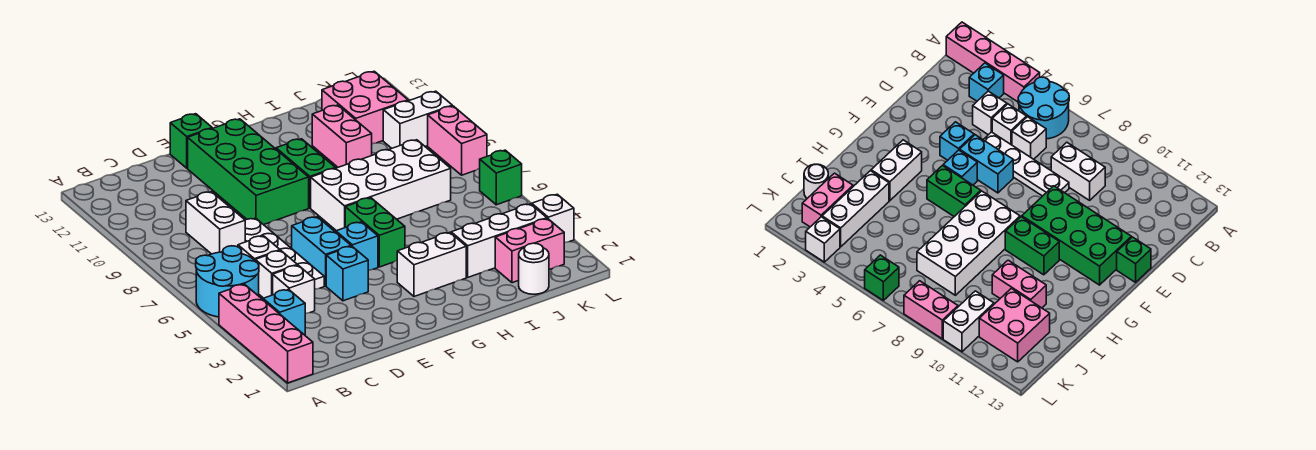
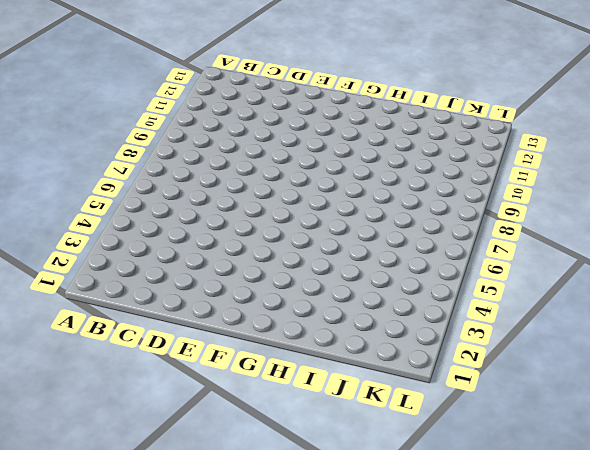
none -> pink brick A1:A4 level 1
none -> cyan round brick A5:B6 level 1
none -> cyan brick B3 level 1

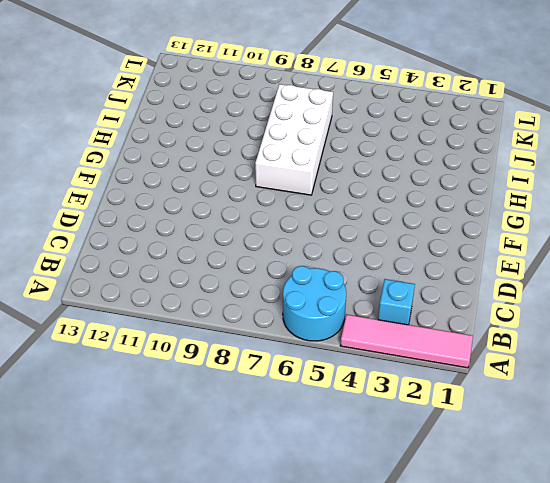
pink tile A1:A4 level 1 -> pink brick A1:A4 level 1
none -> white brick C4 level 1
none -> white brick C5 level 1
none -> white brick C6 level 1

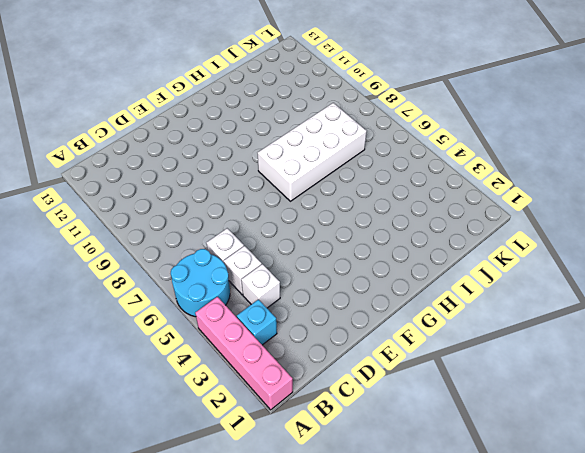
none -> white brick C8:C9 level 1
none -> white plate D5:D8 level 1
none -> cyan brick E4 level 1

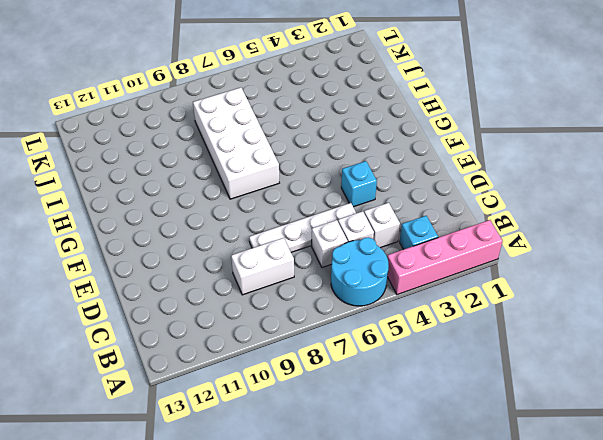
none -> cyan brick E5:E6 level 1
none -> green brick E9:F12 level 1
none -> green brick E13 level 1

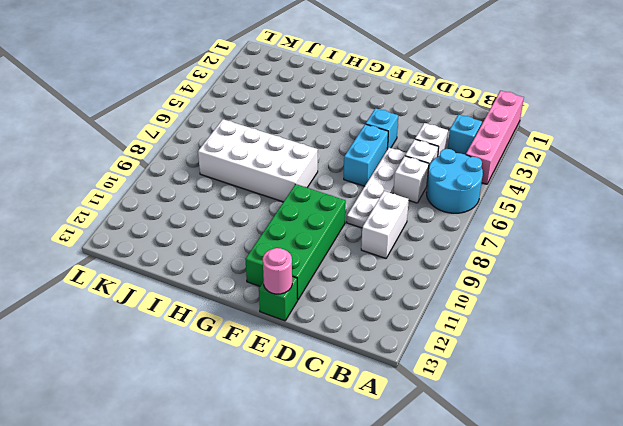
pink round brick E13 level 2 -> none
none -> cyan brick F5 level 1
none -> white brick G3:H3 level 1
none -> green brick G5:G6 level 1

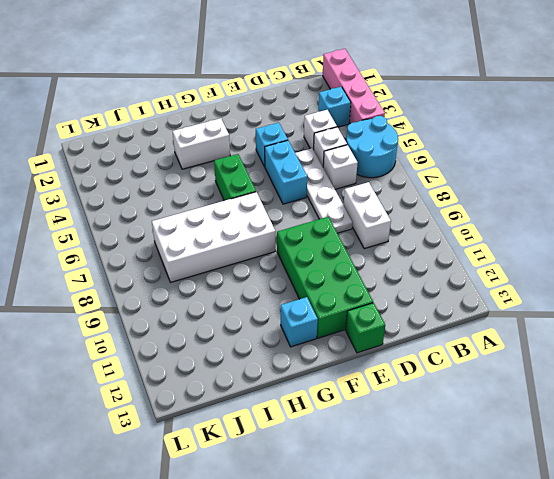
cyan brick G12 level 1 -> cyan brick F5 level 1
none -> green brick G9:G10 level 1
none -> white brick I3:K3 level 1
none -> pink brick I10:I11 level 1

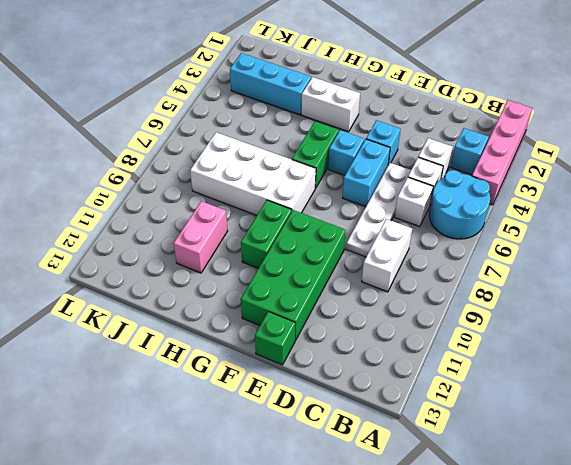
cyan brick I3:K3 level 1 -> white brick I3:K3 level 1
none -> white round brick J1 level 1
none -> pink brick J2:K2 level 1
none -> pink brick J11:K12 level 1

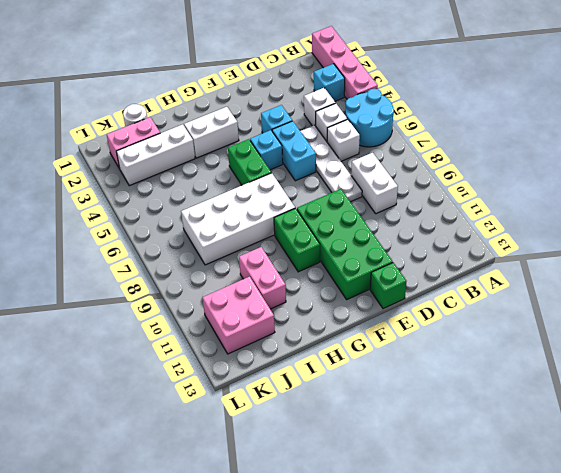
none -> white brick K10:L10 level 1
none -> white brick L3 level 1
none -> green brick L6 level 1

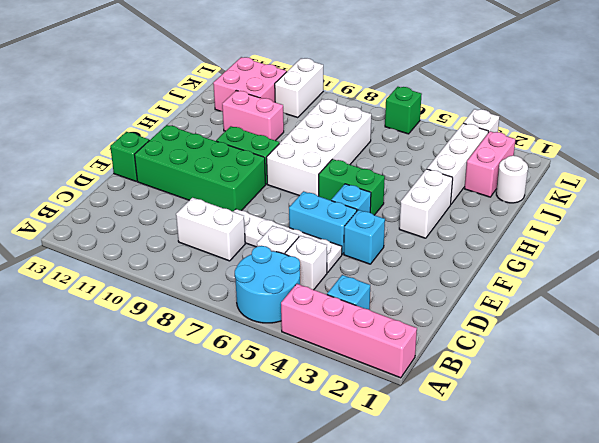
none -> white brick C4 level 1
none -> pink brick L8:L9 level 1

